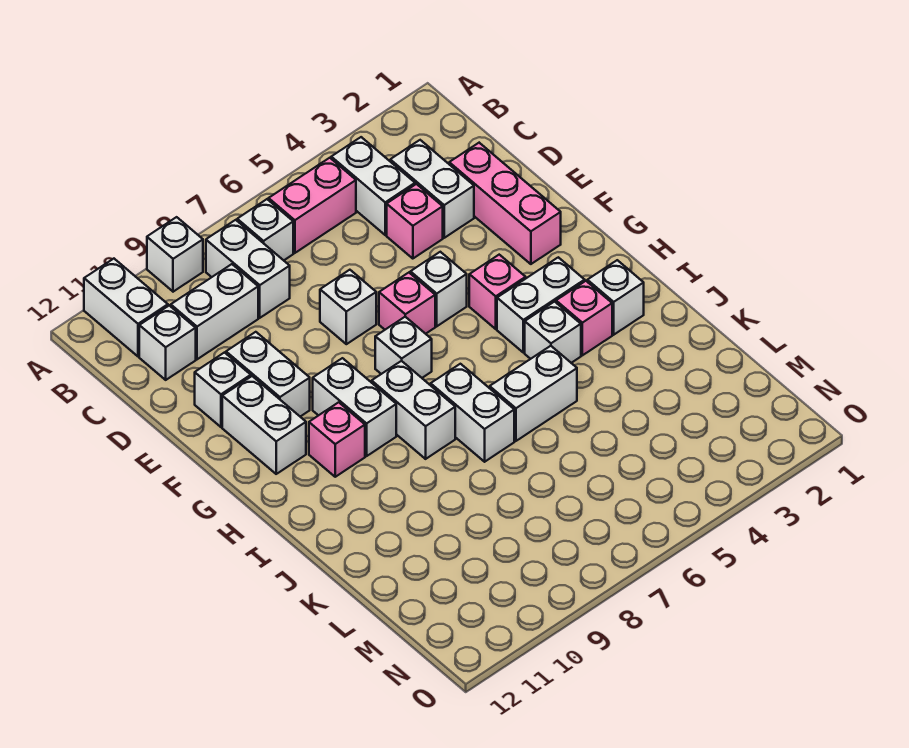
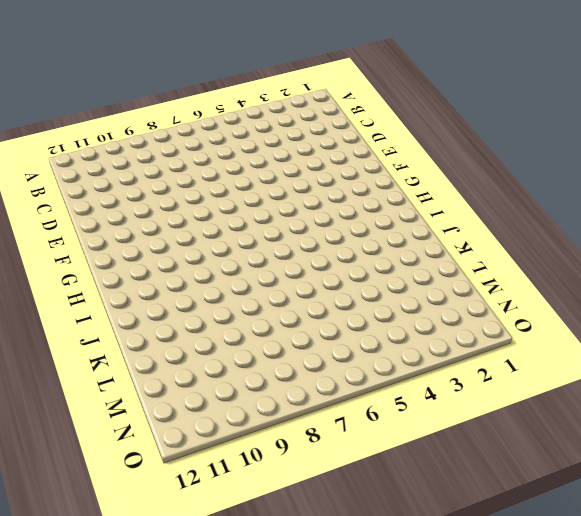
none -> white brick A9 level 1
none -> white brick A11:B11 level 1
none -> white brick B4:C4 level 1

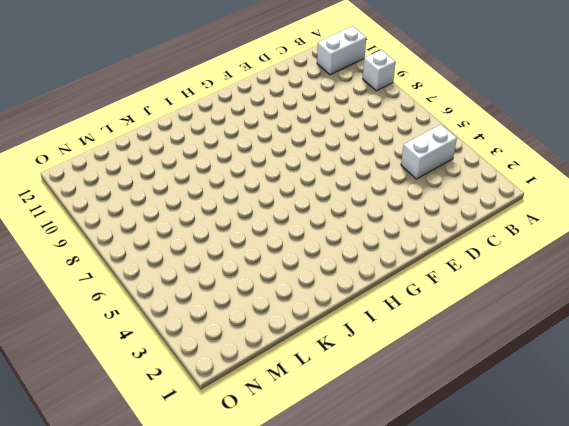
none -> pink brick B5:B6 level 1
none -> white brick B7 level 1
none -> white brick B8:C8 level 1

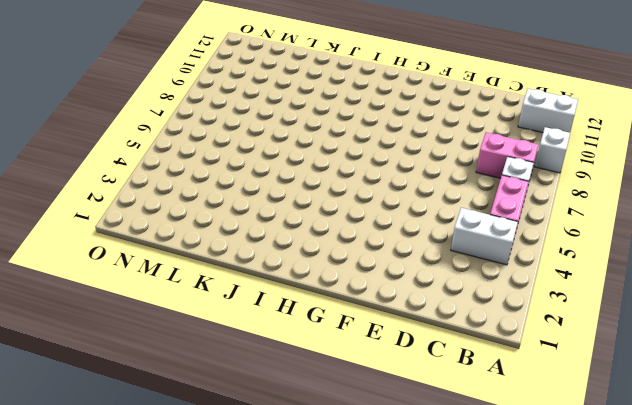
pink brick B8:C8 level 1 -> white brick B8:C8 level 1
none -> white brick C3:D3 level 1
none -> white brick C9:C10 level 1
none -> white brick C11 level 1

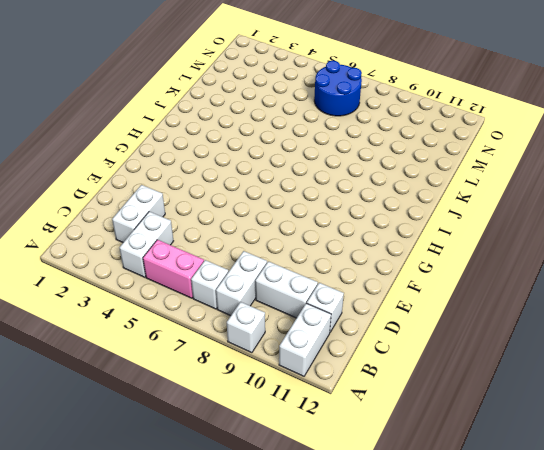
blue round brick M6:N7 level 1 -> none
none -> pink brick D2:F2 level 1
none -> pink brick D4 level 1
none -> white brick E7 level 1

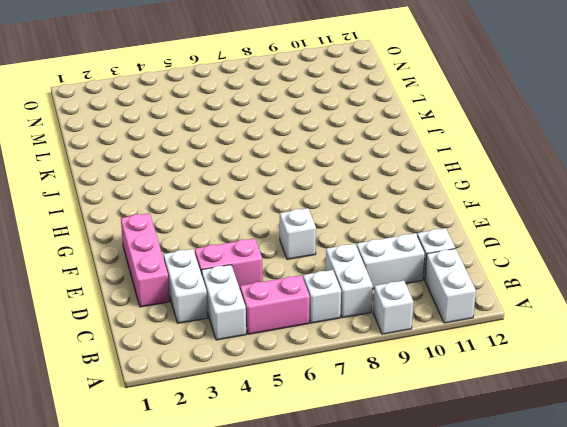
pink brick D4:D5 level 1 -> pink brick D4 level 1
none -> white brick E10:F10 level 1
none -> white brick E11 level 1
none -> white brick F5 level 1

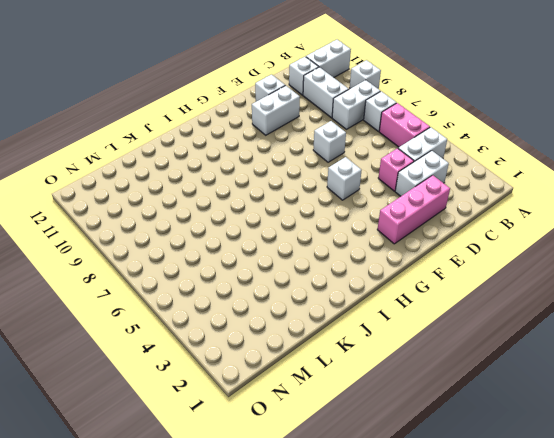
none -> pink brick F6 level 1
none -> white brick F11:G11 level 1
none -> pink brick G4 level 1

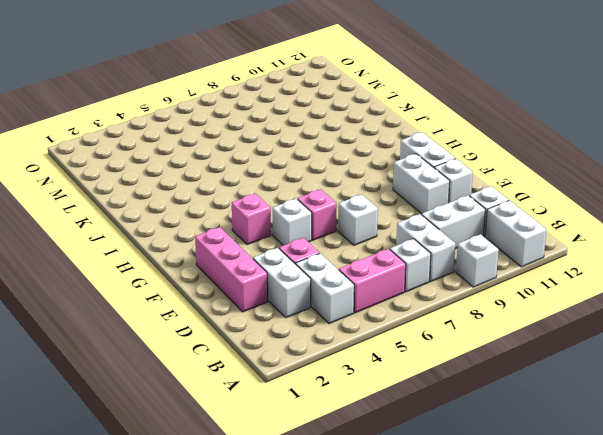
none -> white brick G7 level 1
none -> white brick G9:H9 level 1
none -> white brick H3:H4 level 1

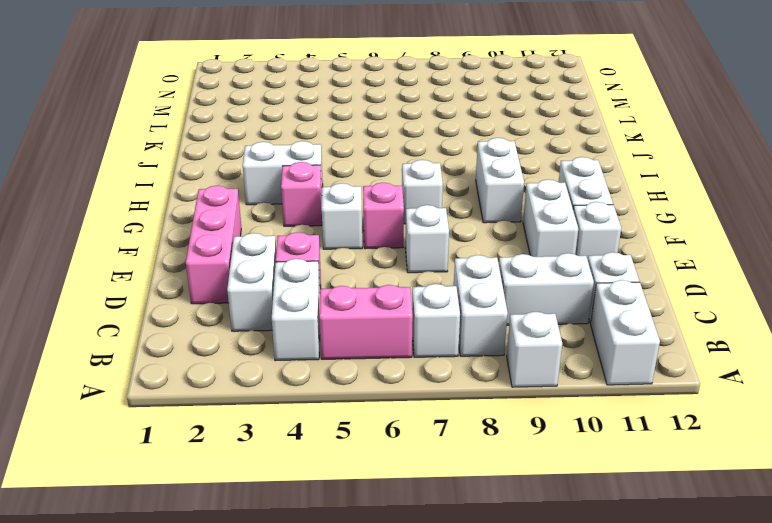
none -> white brick H8:I8 level 1
none -> pink brick H10 level 1
none -> white brick I2 level 1

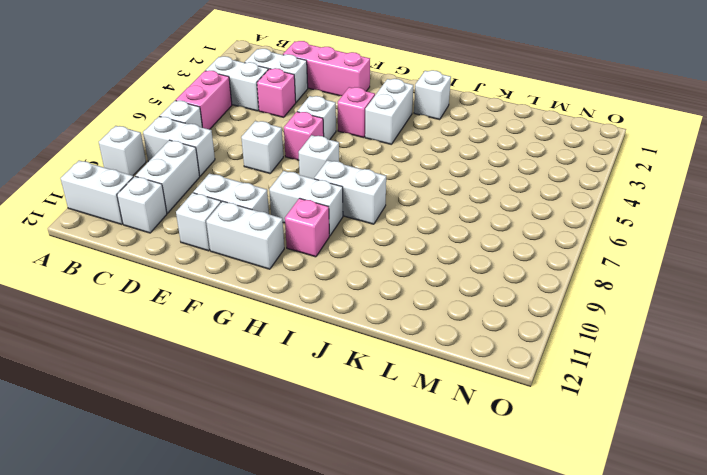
none -> pink brick I3 level 1
none -> white brick I4 level 1
none -> white brick I7:J7 level 1

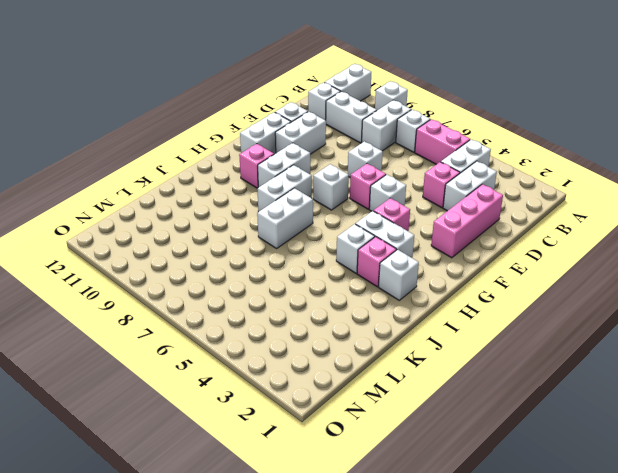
none -> white brick J5:J6 level 1

